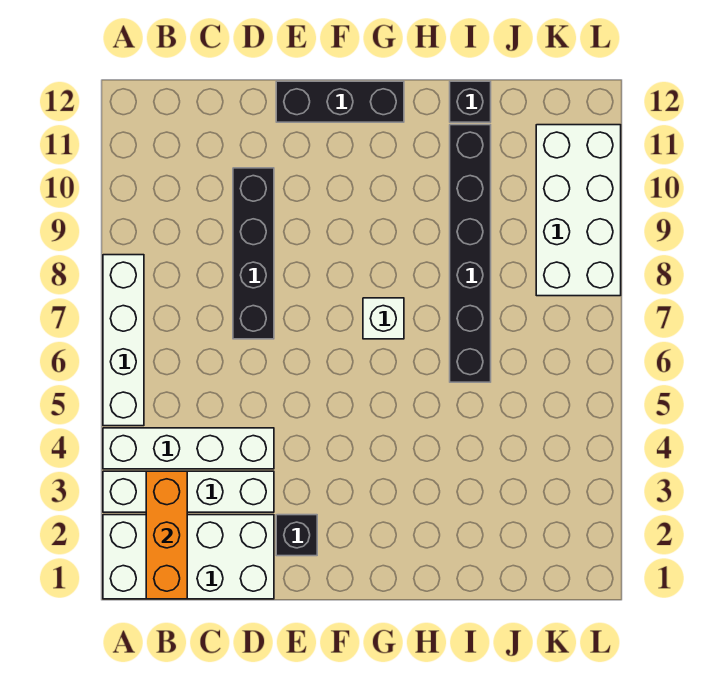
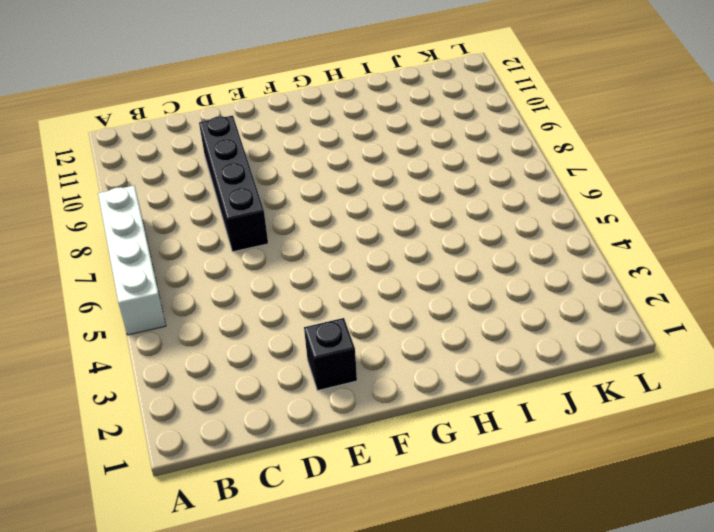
none -> white brick A1:D2 level 1
none -> white brick A3:D3 level 1
none -> white brick A4:D4 level 1

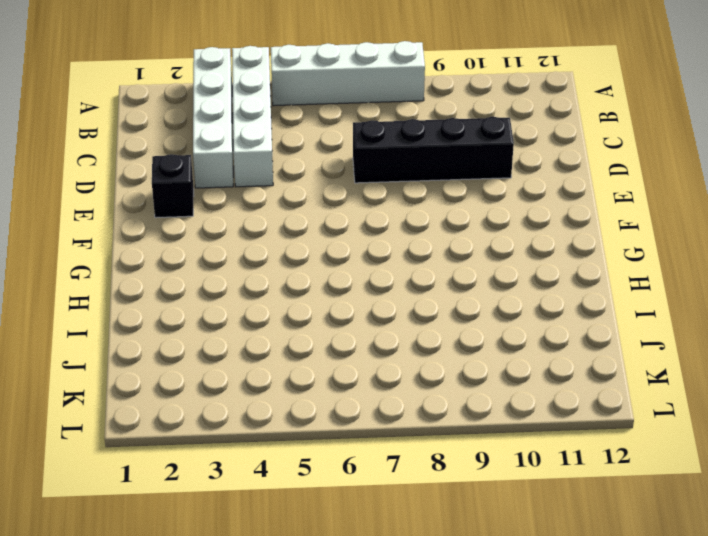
none -> white brick A1:D2 level 1
none -> black brick E12:G12 level 1
none -> white brick G7 level 1

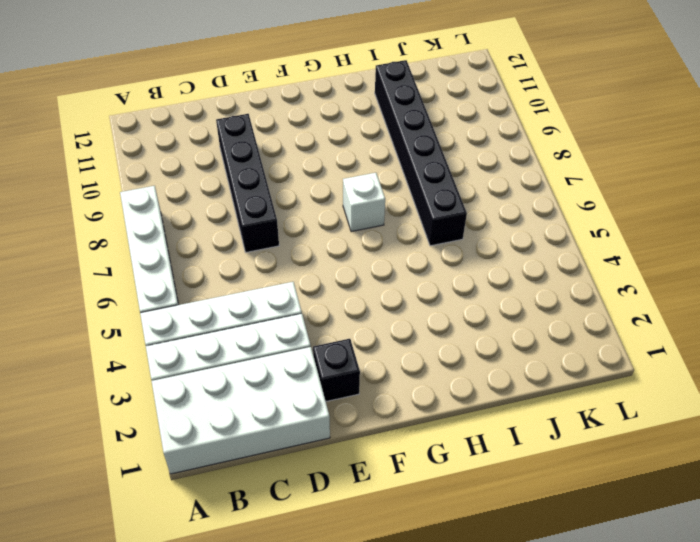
none -> black brick E12:G12 level 1
none -> black brick I12 level 1
none -> white brick K8:L11 level 1

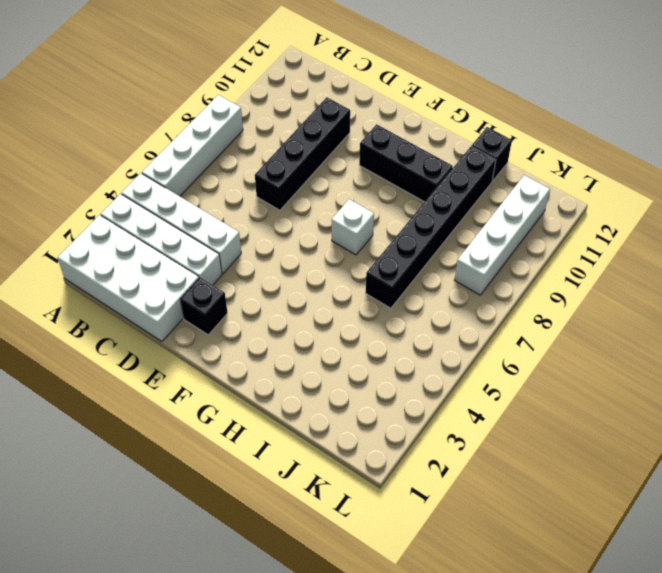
black brick F10:H10 level 1 -> black brick E12:G12 level 1
white brick K8:K11 level 1 -> white brick K8:L11 level 1
none -> orange brick B1:B3 level 2

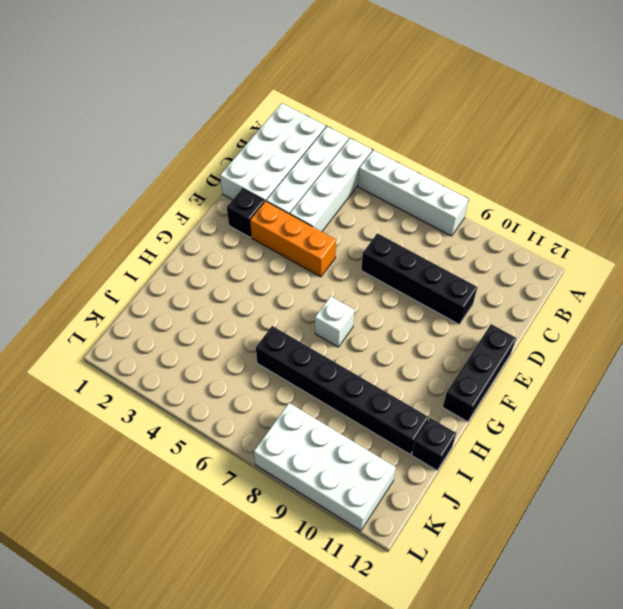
orange brick E3:E5 level 1 -> orange brick B1:B3 level 2

